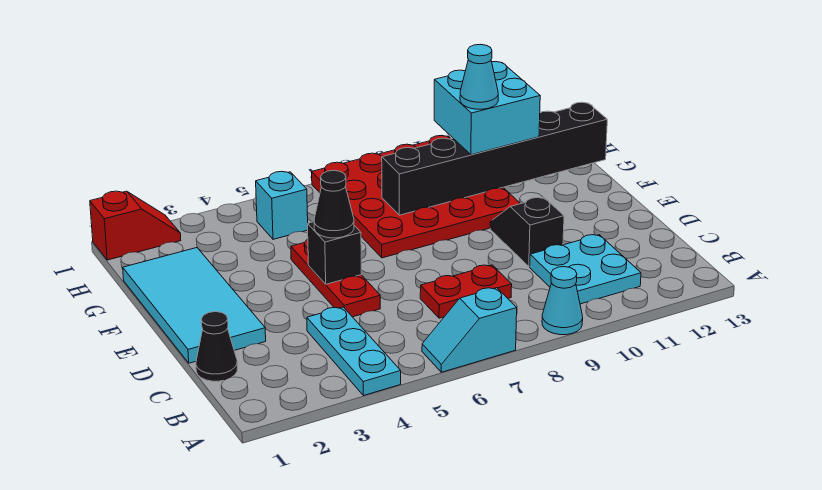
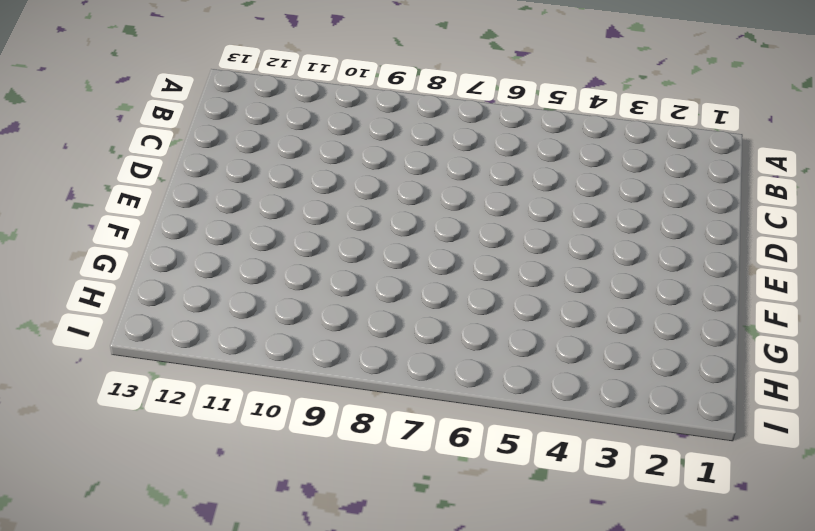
none -> cyan plate A4:C4 level 1
none -> cyan slope A6:A7 level 1 top 7
none -> cyan cone A9 level 1

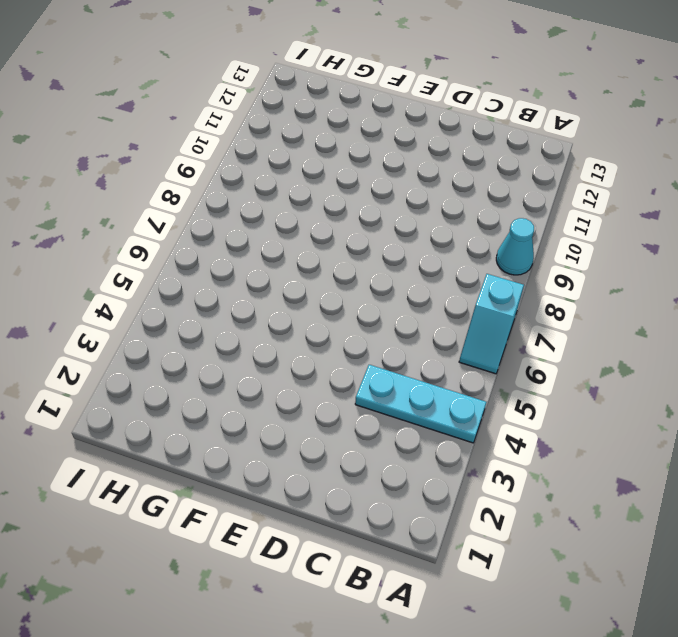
none -> cyan plate B10:C11 level 1
none -> black cone C1 level 1
none -> red plate C7:C8 level 1

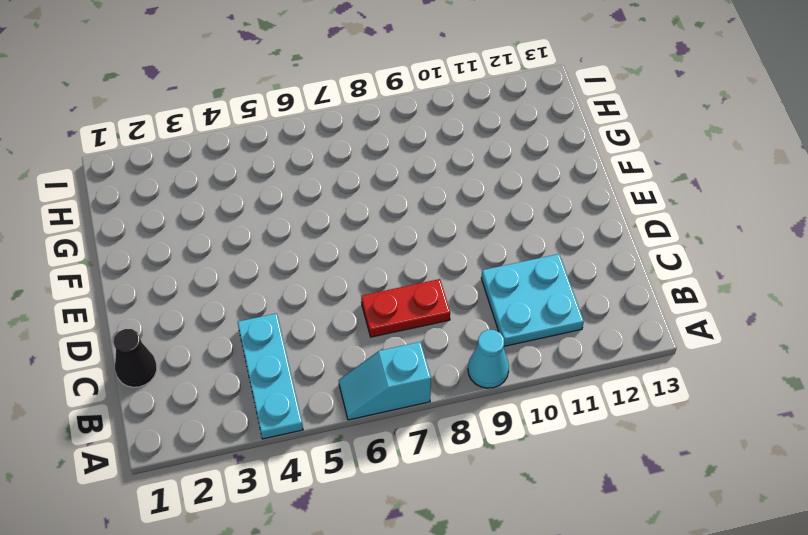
none -> cyan tile D1:G2 level 1
none -> red plate D5:F5 level 1
none -> black slope D10:E10 level 1 top D

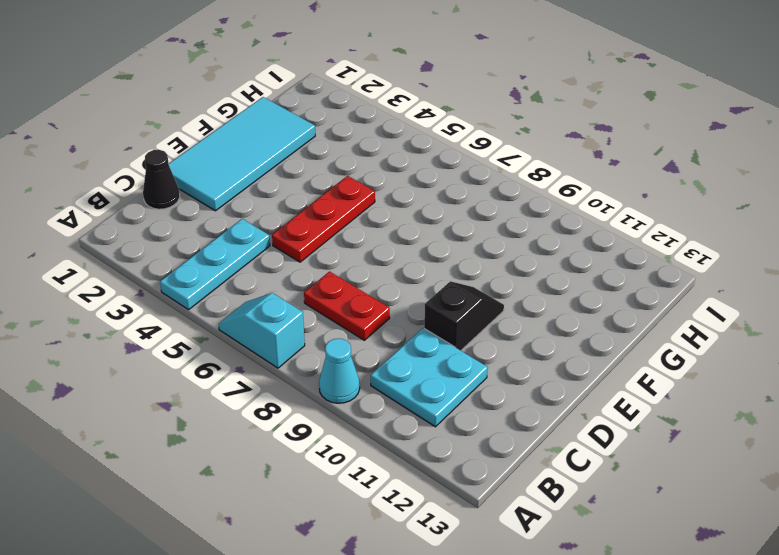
none -> red plate F7:I10 level 1
none -> cyan brick H5 level 1
none -> red slope I1:I2 level 1 top 1

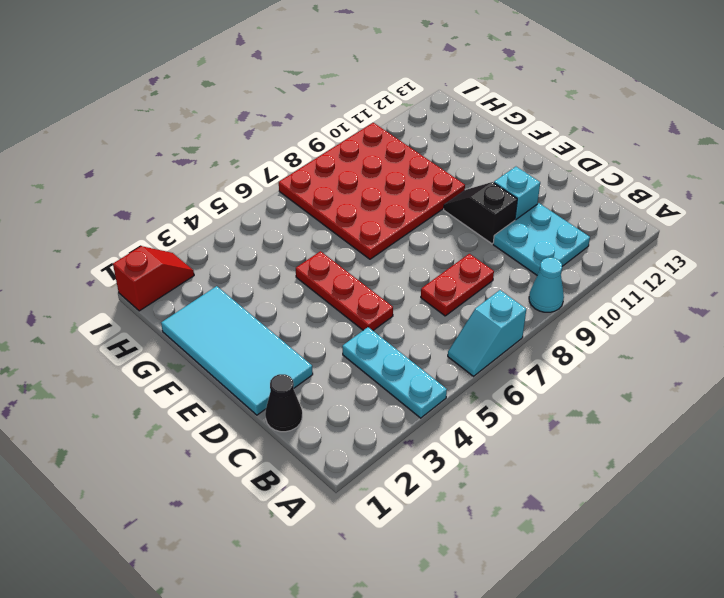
cyan brick D11 level 1 -> cyan brick H5 level 1
none -> black brick E5 level 2
none -> black brick G8:G13 level 2
none -> black cone E5 level 3

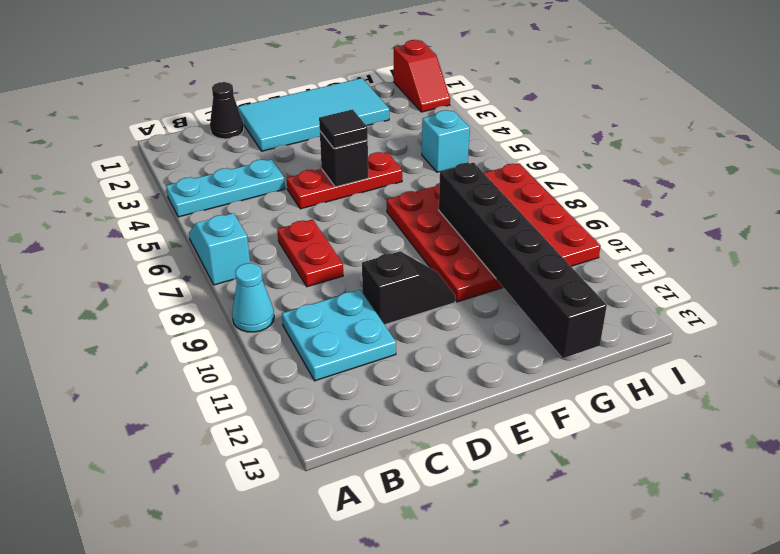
black tile E5 level 3 -> black cone E5 level 3
none -> cyan brick G10:H11 level 3
none -> cyan cone G10 level 4

